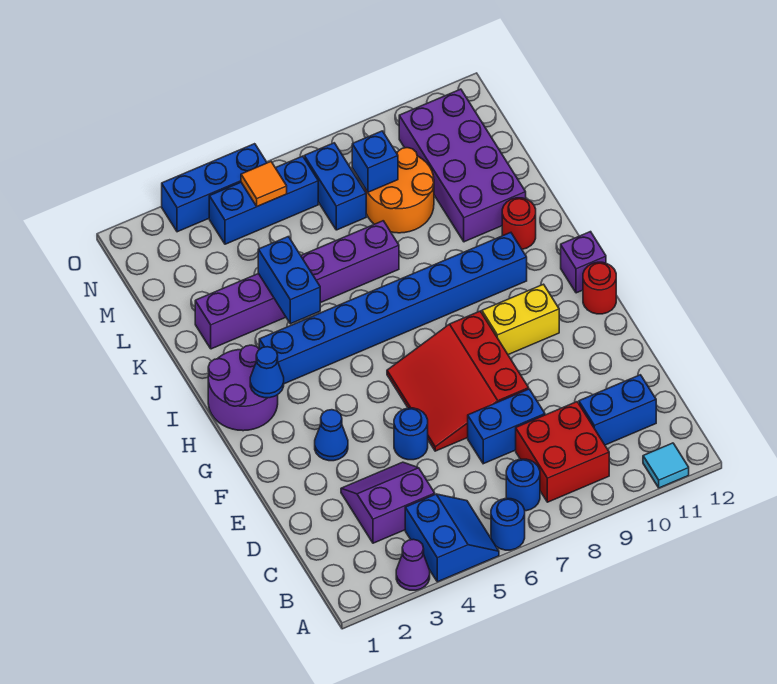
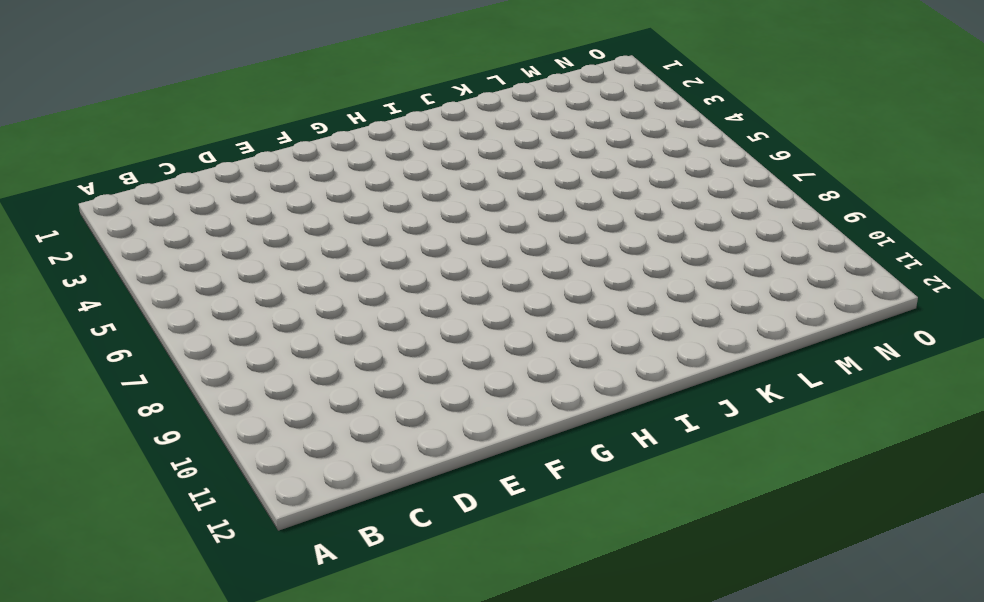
none -> purple cone A3 level 1
none -> blue slope A4:B5 level 1 top 4
none -> blue round brick A6 level 1

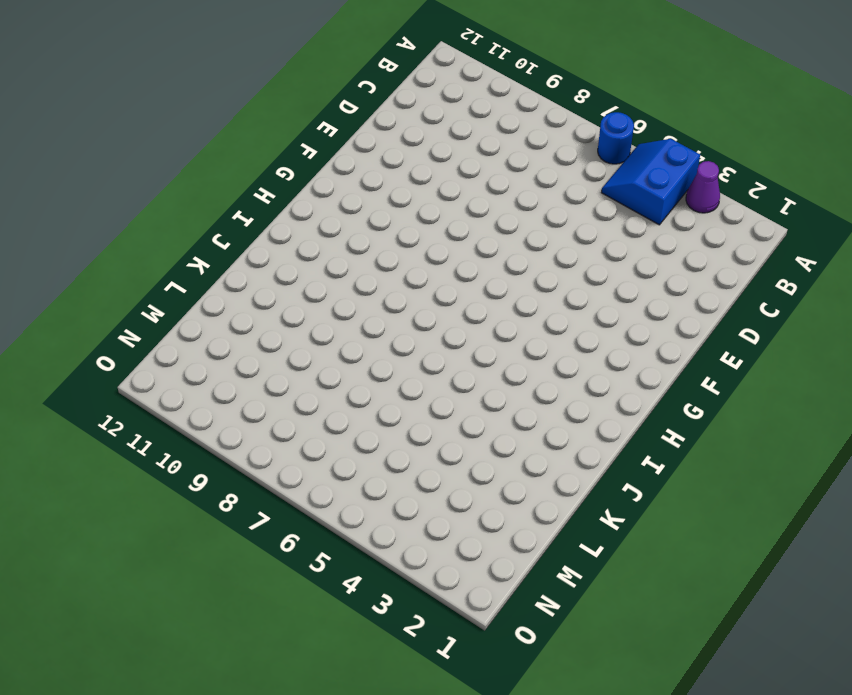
none -> cyan tile A11 level 1
none -> blue round brick B7 level 1
none -> red brick B8:C9 level 1

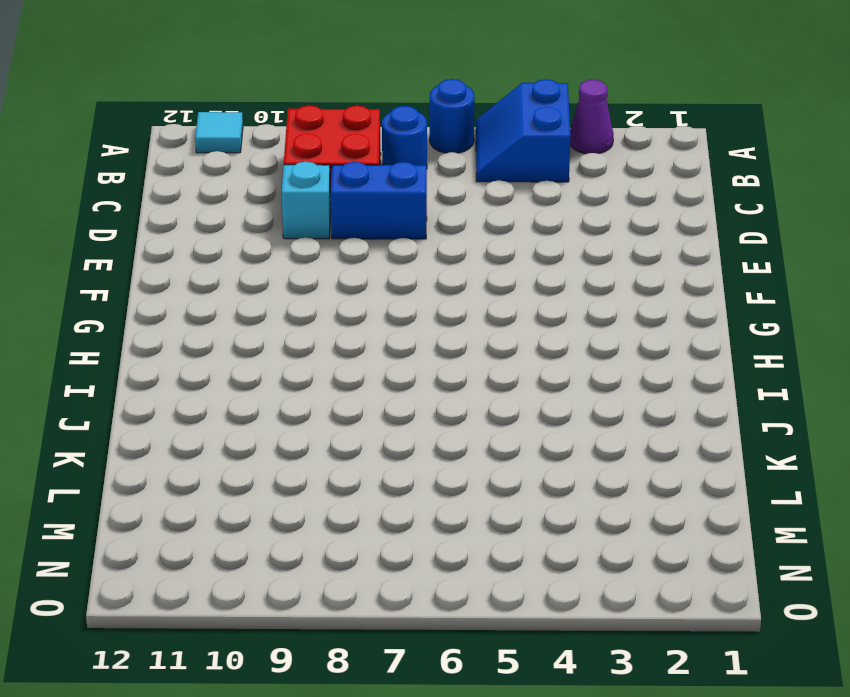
cyan brick D9 level 1 -> none
none -> purple slope C3:D4 level 1 top C
none -> blue brick C10:C11 level 1
none -> blue round brick E5 level 1

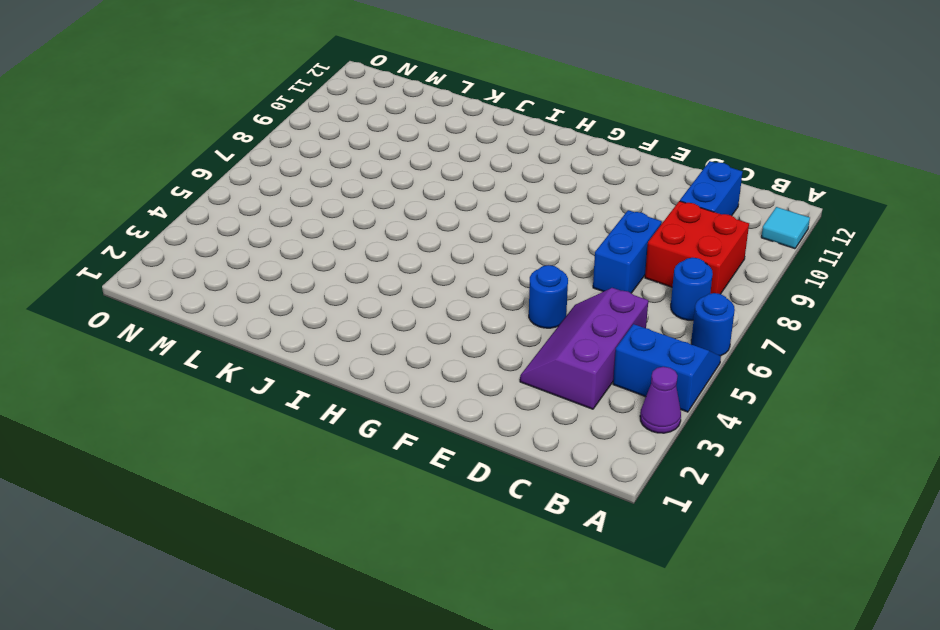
purple slope C3:D5 level 1 top C -> purple slope C3:D4 level 1 top C
none -> red slope E6:G8 level 1 top 8
none -> blue cone F3 level 1
none -> yellow brick G9:G10 level 1

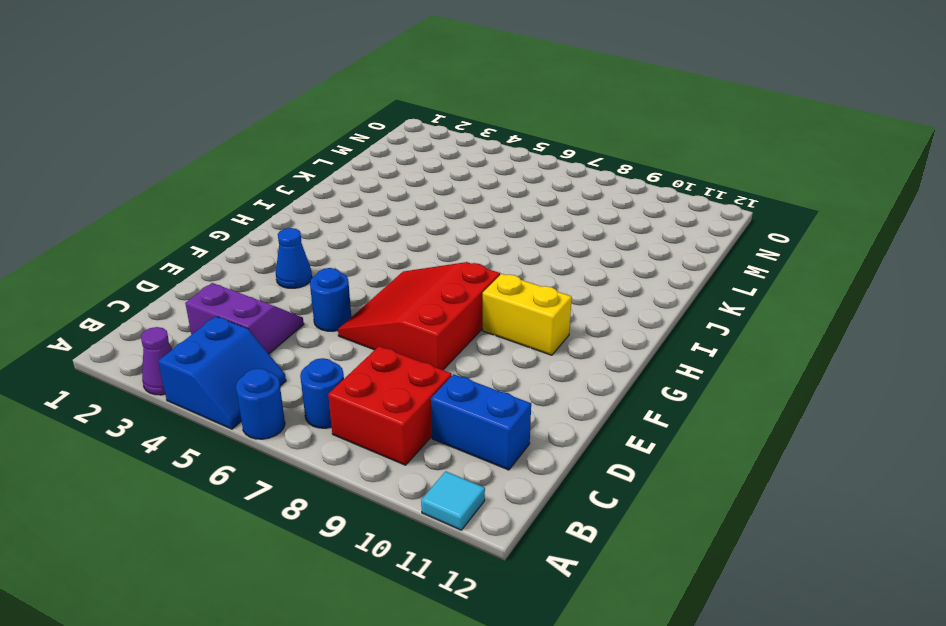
none -> blue brick D7:D8 level 1
none -> red round brick G12 level 1
none -> purple round brick H1:I2 level 1

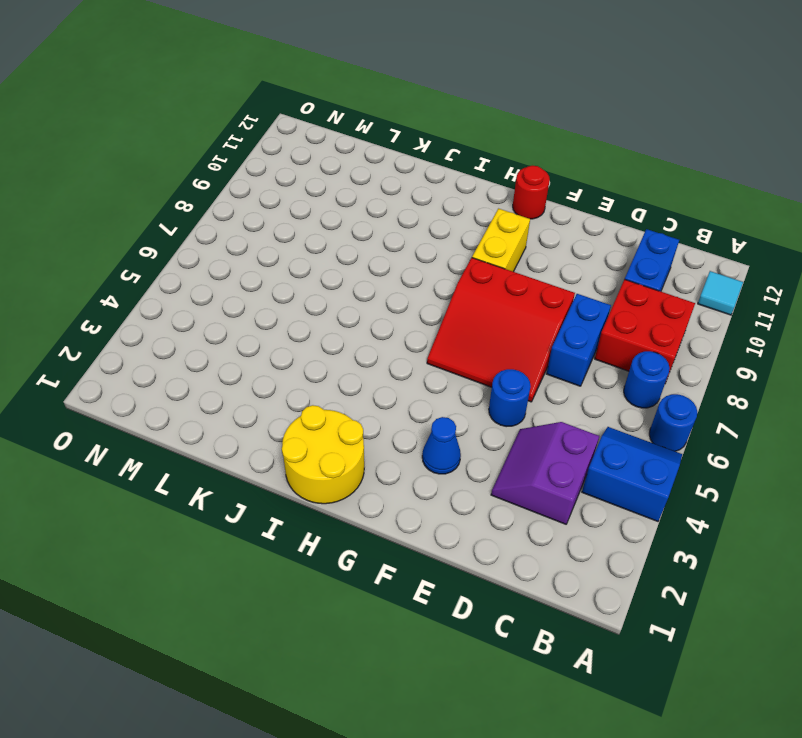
yellow round brick H1:I2 level 1 -> purple round brick H1:I2 level 1
none -> purple cone A3 level 1
none -> purple brick H12 level 1
none -> blue brick I3:I10 level 1

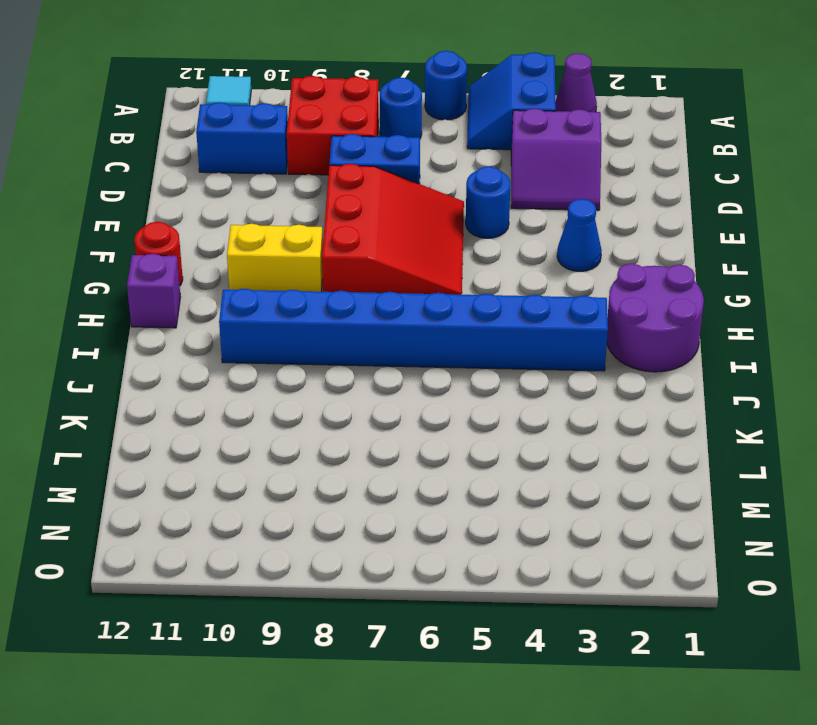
none -> red round brick J11 level 1
none -> purple brick K2:K7 level 1
none -> purple brick K10:N11 level 1

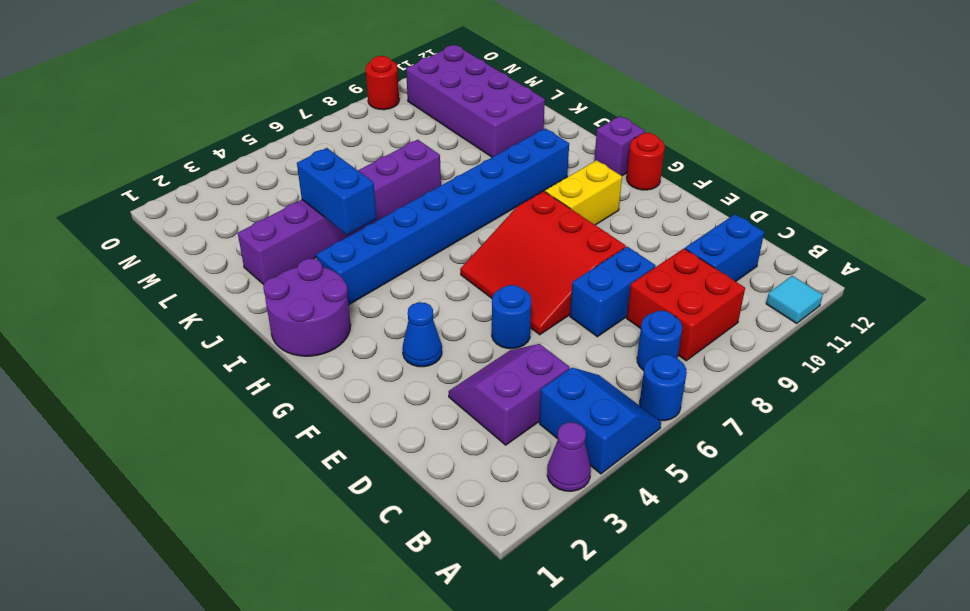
red round brick O9 level 1 -> red round brick J11 level 1
none -> orange round brick L8:M9 level 1
none -> blue brick M7:N7 level 1
none -> blue brick N4:N6 level 1

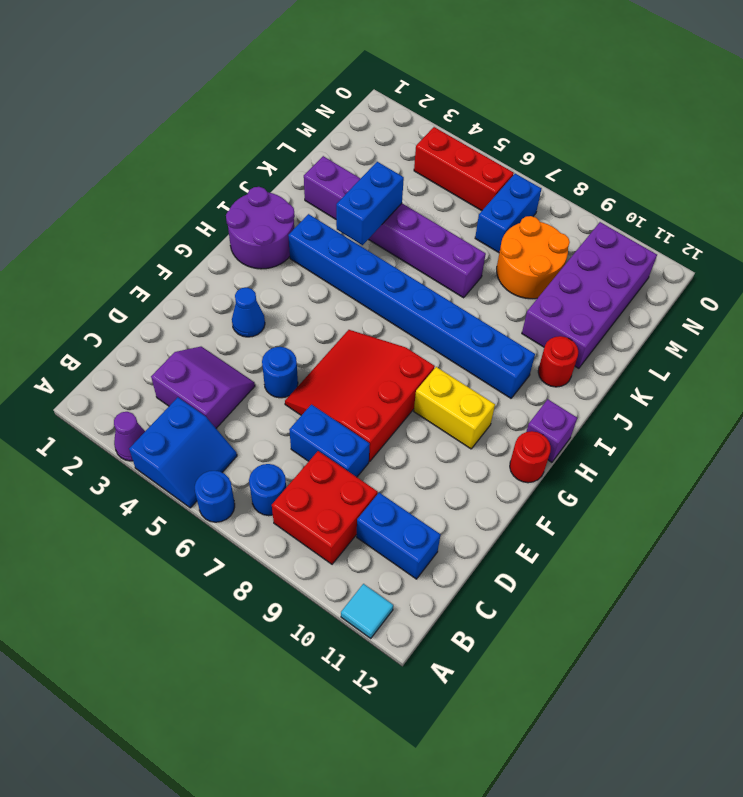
red brick N4:N6 level 1 -> blue brick N4:N6 level 1
none -> blue brick O3:O5 level 1
none -> blue cone H2 level 2
none -> blue brick M8 level 2

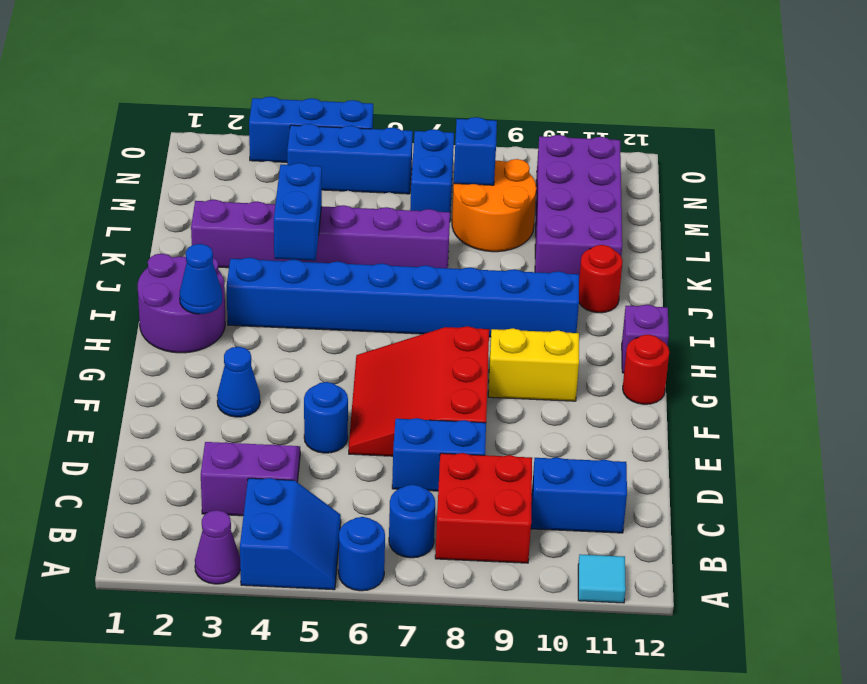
none -> orange tile N5 level 2

